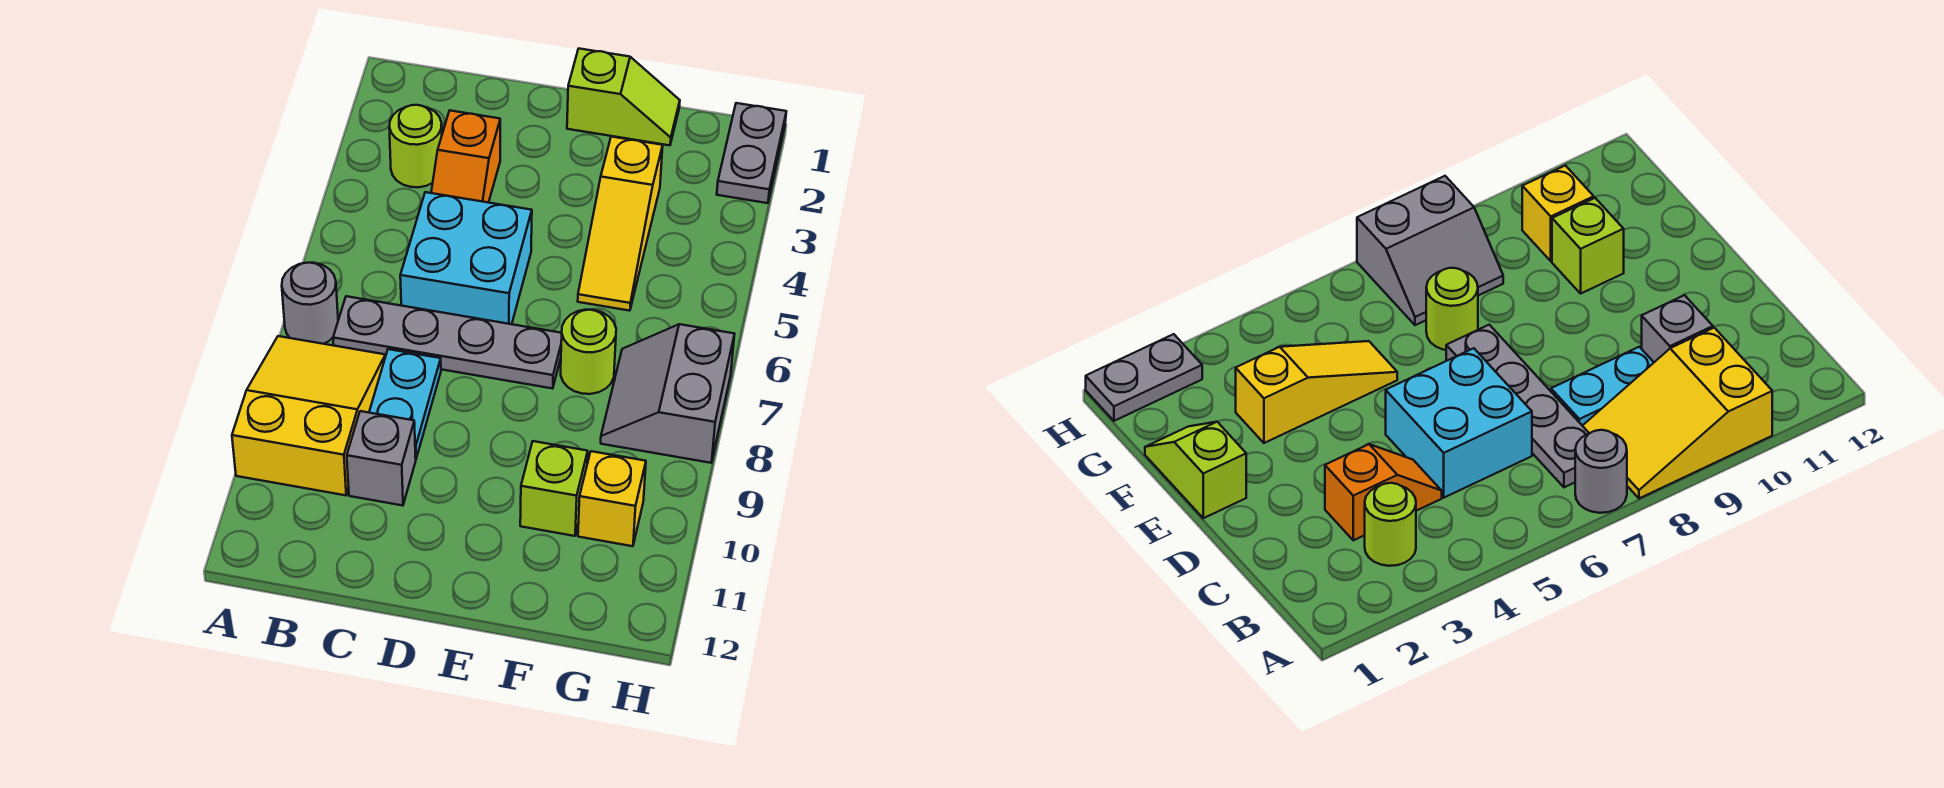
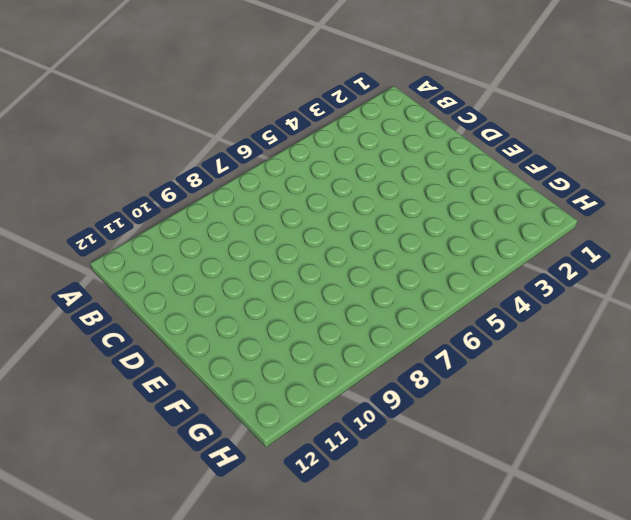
none -> grey round brick A7 level 1
none -> yellow slope A8:B10 level 1 top 10
none -> lime round brick B3 level 1

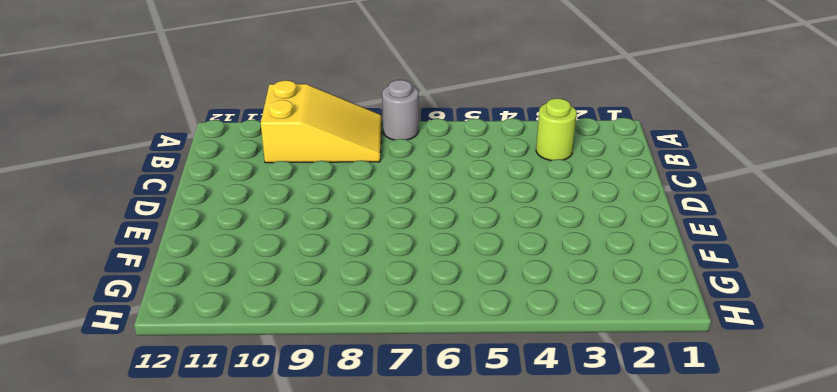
none -> grey plate B7:E7 level 1
none -> orange slope C3:C4 level 1 top 3
none -> cyan brick C5:D6 level 1

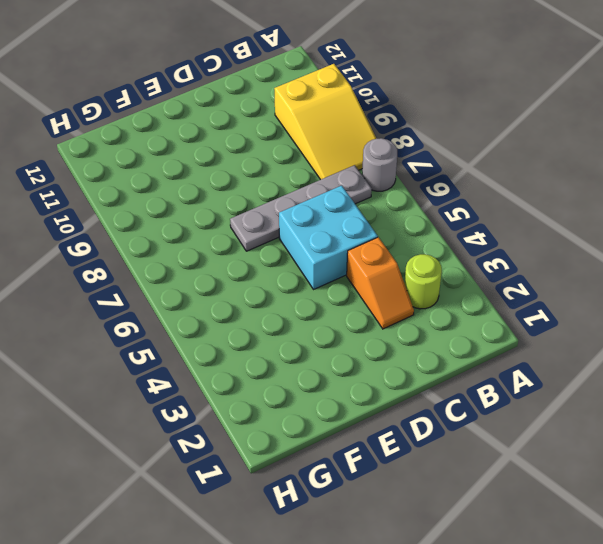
orange slope C3:C4 level 1 top 4 -> orange slope C3:C4 level 1 top 3
none -> cyan plate C8:C9 level 1
none -> grey brick C10 level 1
none -> lime slope E1:F1 level 1 top E

